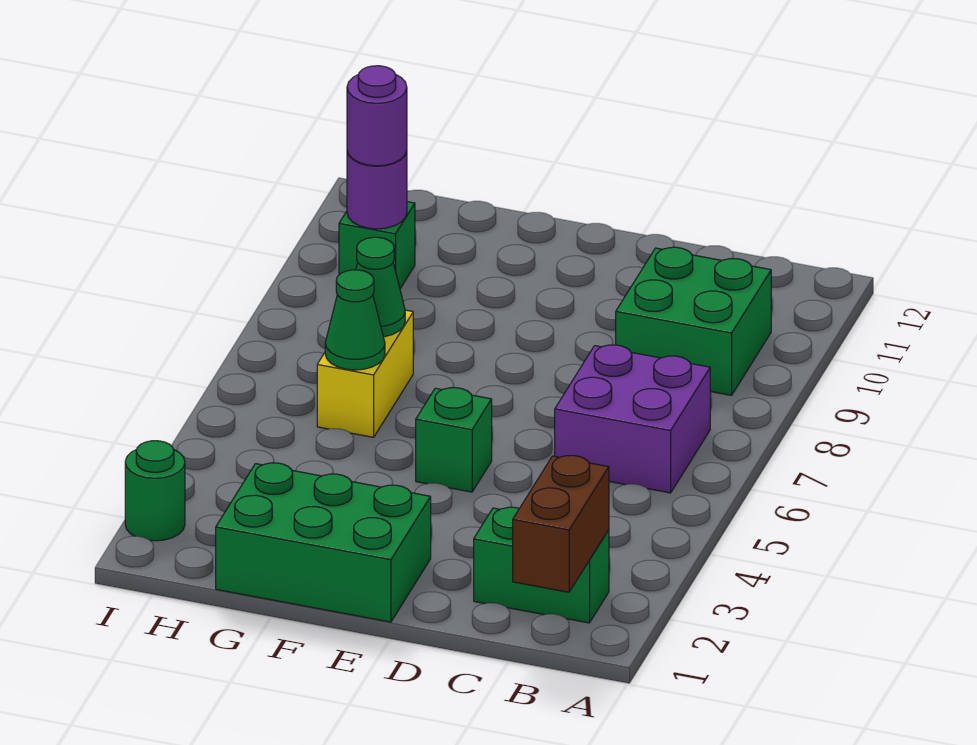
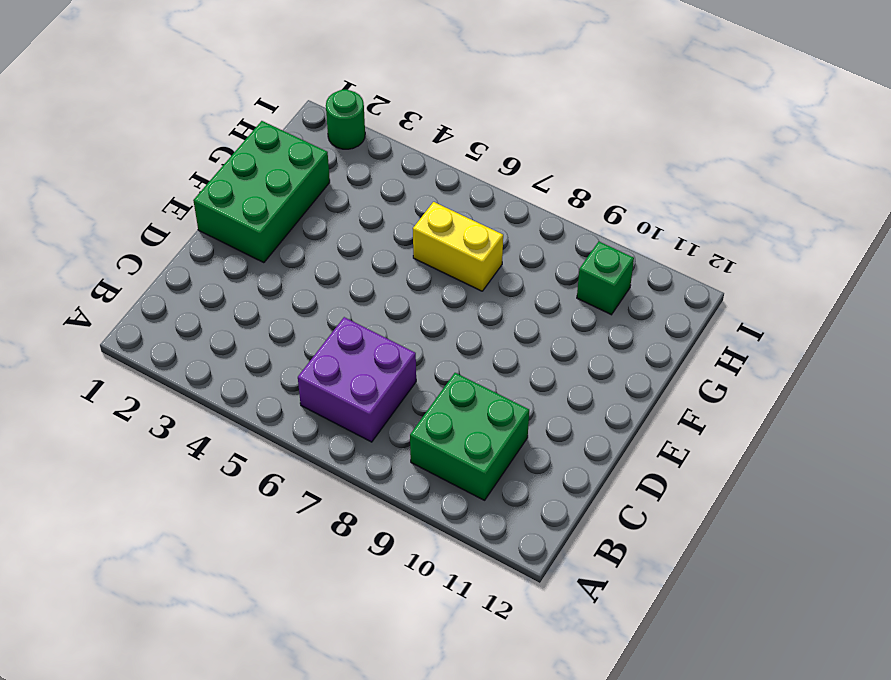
none -> green brick B2:C2 level 1
none -> green brick E5 level 1
none -> brown brick B1:B2 level 2

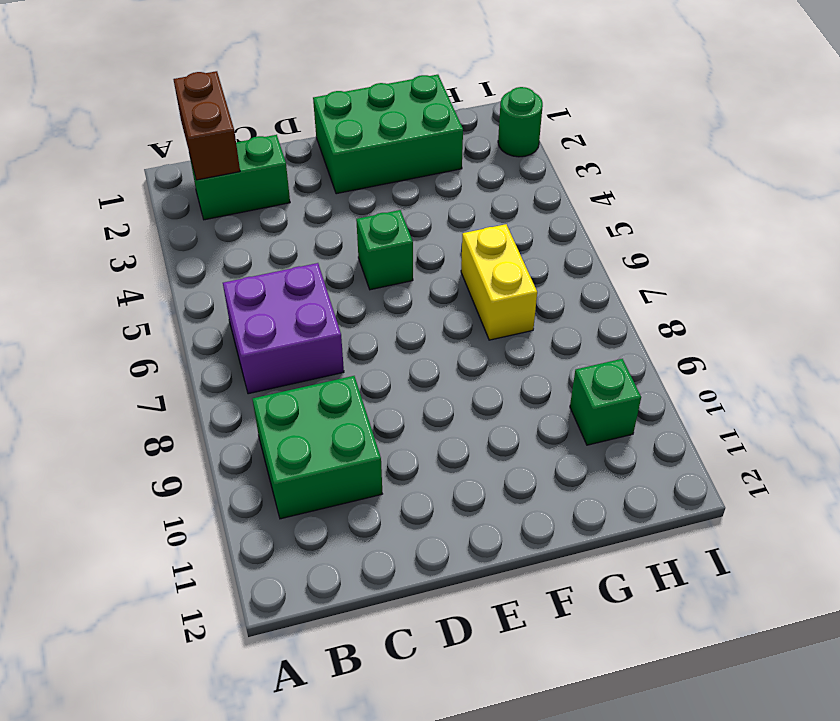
none -> green cone G6 level 2
none -> green cone G7 level 2
none -> purple round brick H10 level 2

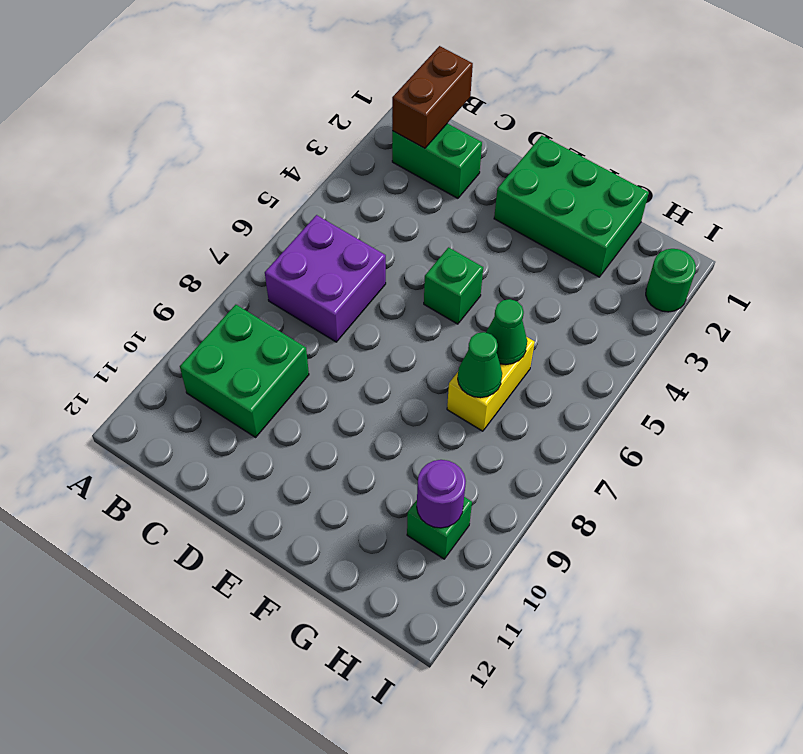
none -> purple round brick H10 level 3

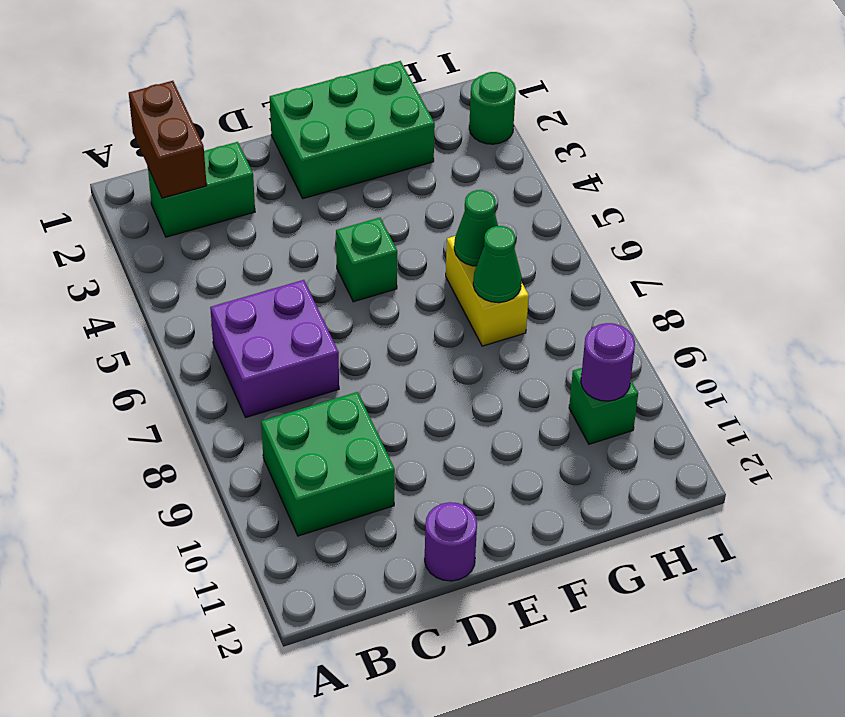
purple round brick D12 level 1 -> purple round brick H10 level 3

